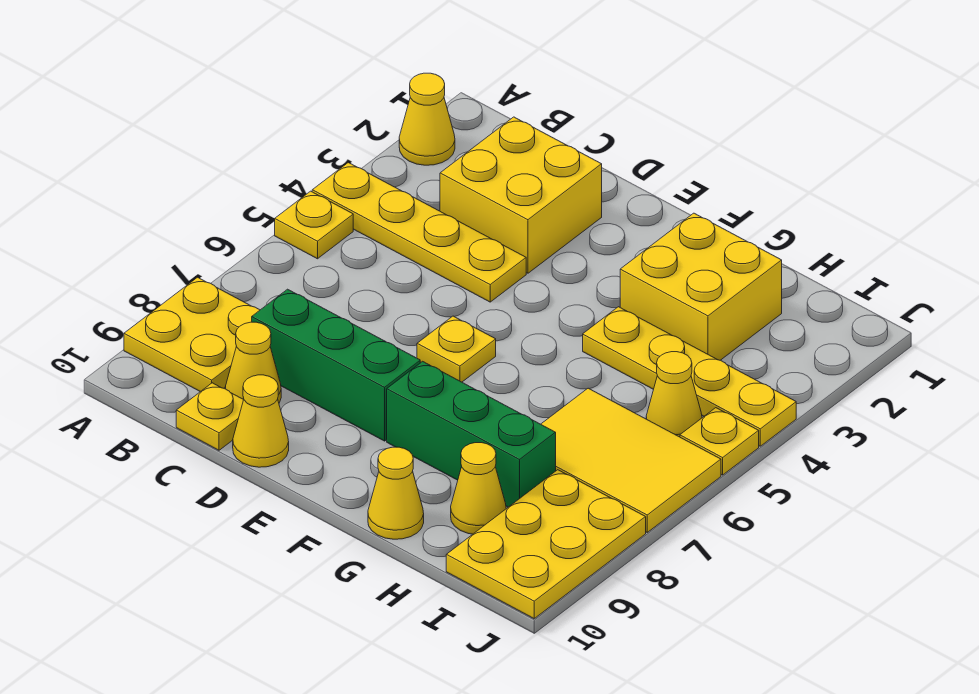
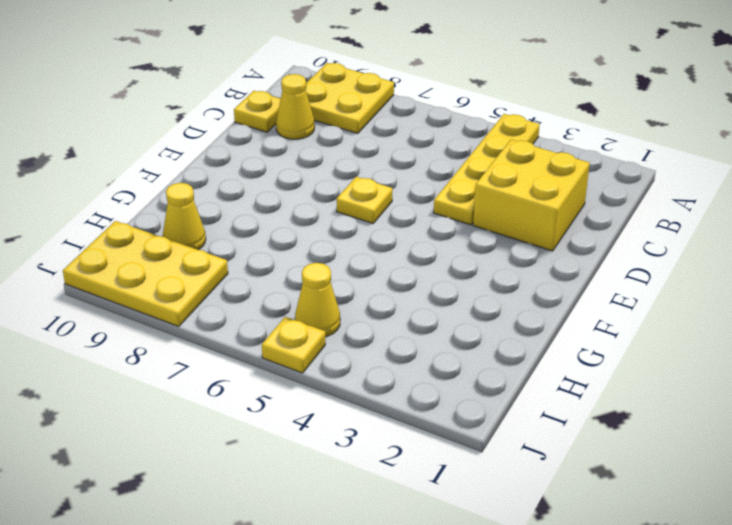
none -> yellow cone A2 level 1
none -> yellow plate A5 level 1
none -> green brick C8:E8 level 1

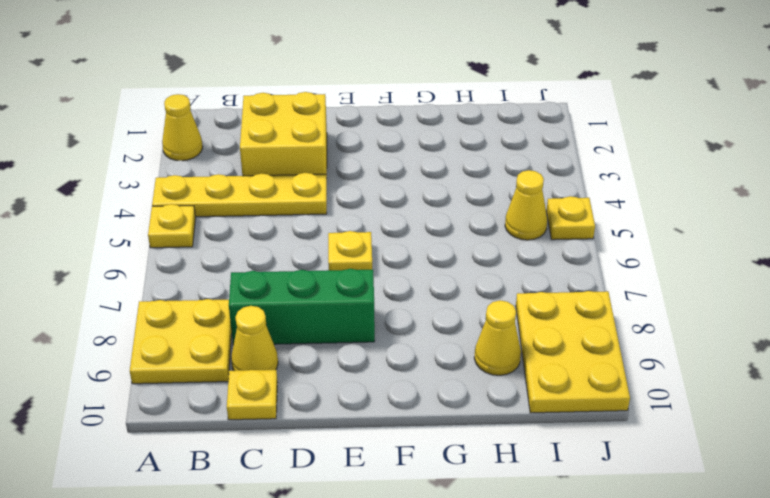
none -> yellow cone D10 level 1
none -> green brick F8:H8 level 1
none -> yellow brick G2:H3 level 1

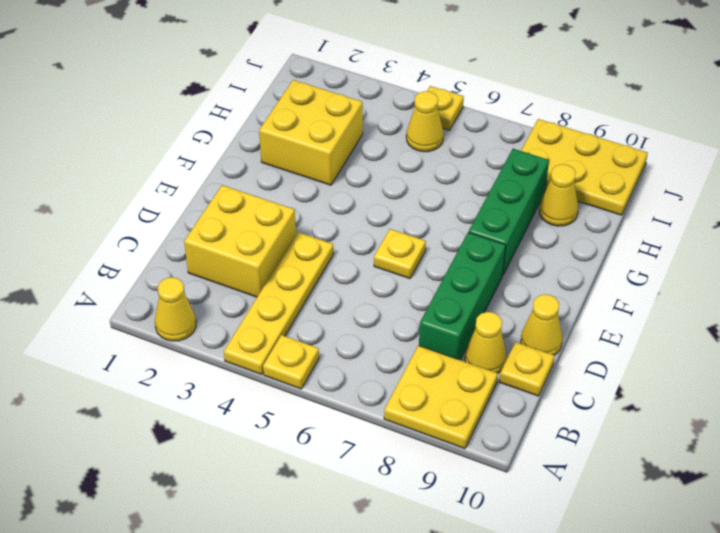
none -> yellow plate G4:J4 level 1
none -> yellow cone G10 level 1
none -> yellow tile H6:J7 level 1

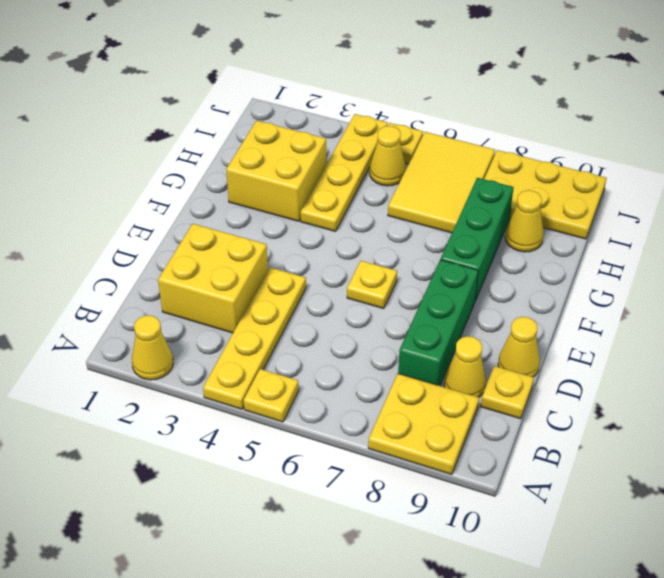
none -> yellow cone G10 level 1

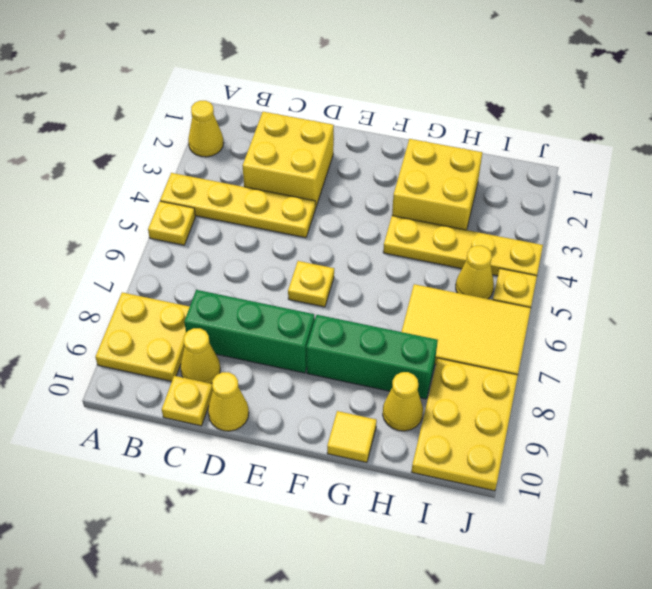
yellow tile G10 level 1 -> yellow cone G10 level 1

